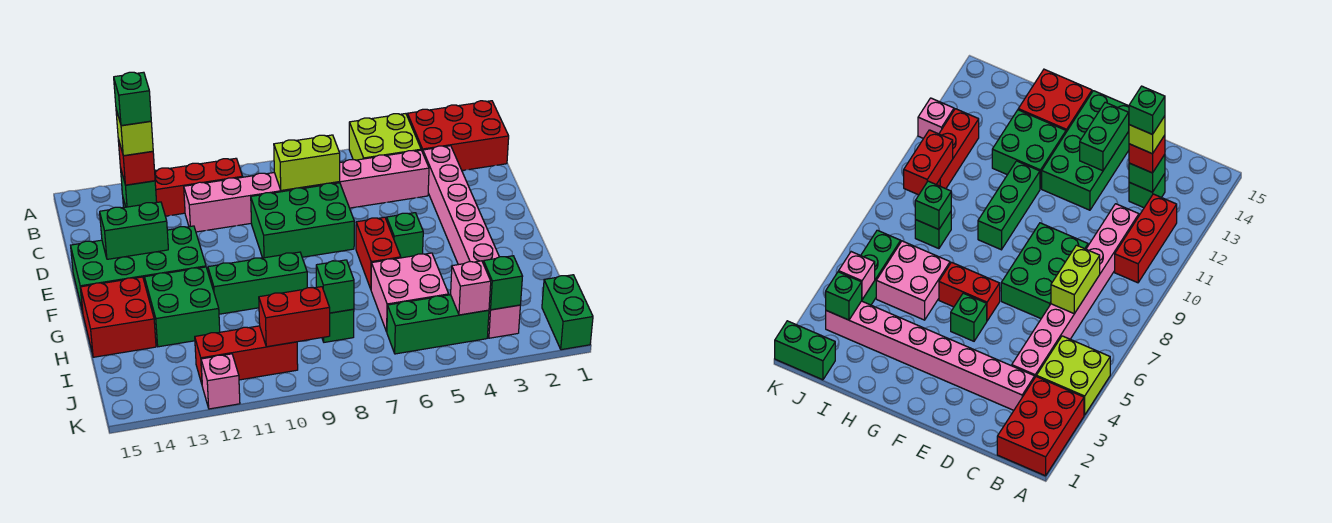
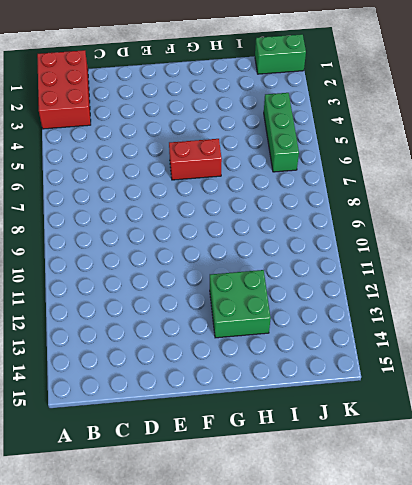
none -> lime brick A4:B5 level 1
none -> red brick B10:B12 level 1
none -> pink brick C3:J3 level 1

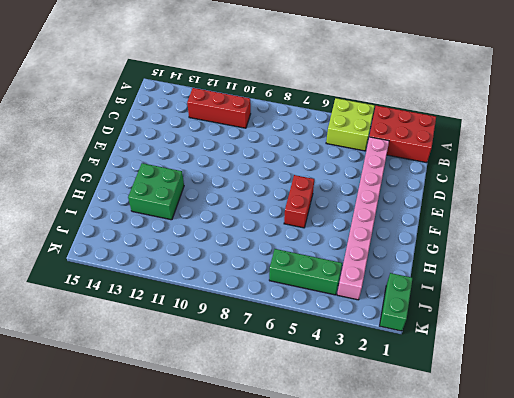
none -> pink brick C4:C11 level 1
none -> green brick C13 level 1
none -> green brick D7:E9 level 1

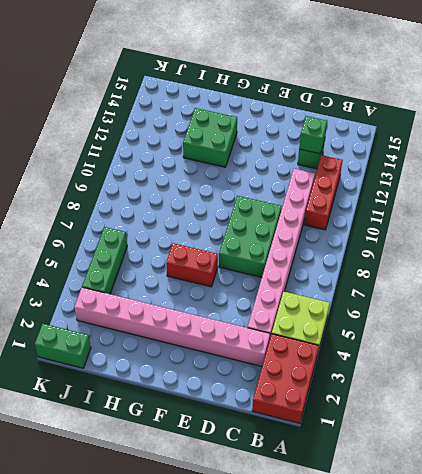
none -> green brick E12:F15 level 1
none -> green brick F5 level 1
none -> green brick G9:G11 level 1

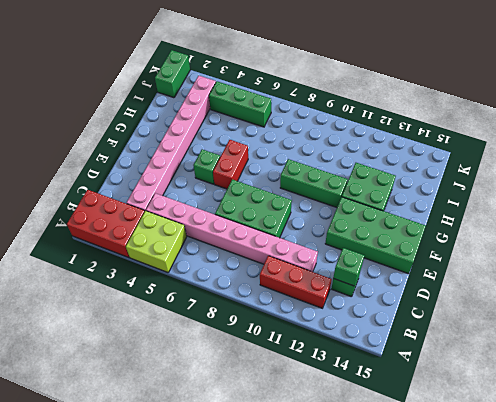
none -> red brick G14:H15 level 1
none -> pink brick H5:I6 level 1
none -> green brick I8 level 1

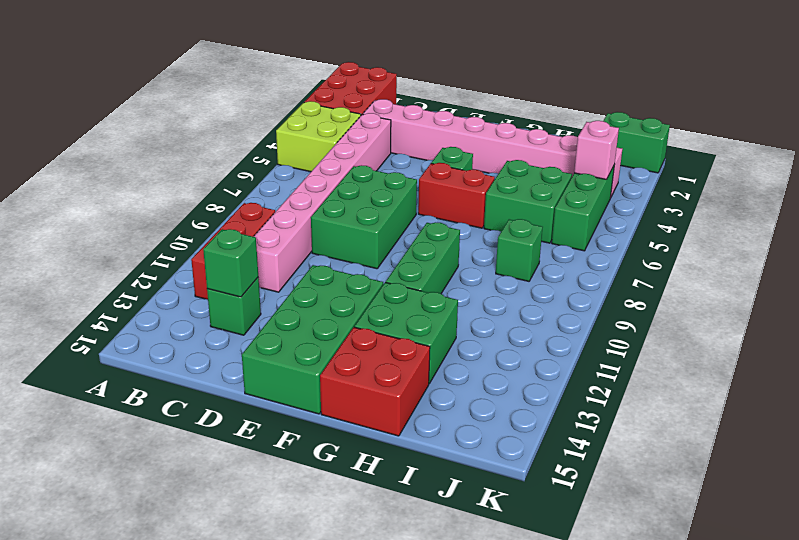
green brick H5:I6 level 1 -> pink brick H5:I6 level 1
none -> red brick J10:J12 level 1
none -> pink brick K12 level 1
none -> lime brick C7:C8 level 2

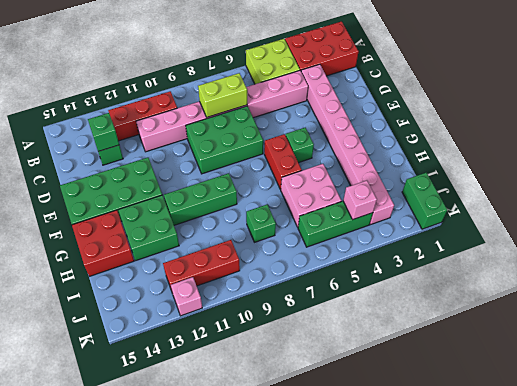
none -> green brick E13:E14 level 2
none -> green brick I8 level 2
none -> green brick J3 level 2

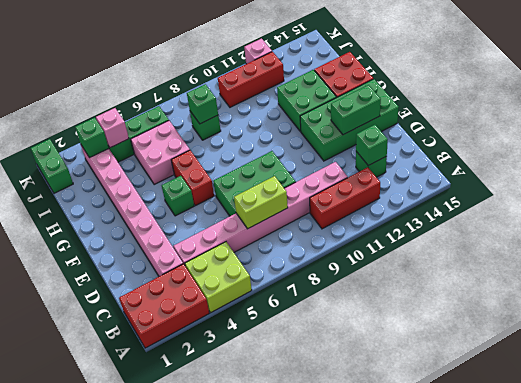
none -> green brick G9:G11 level 1
none -> red brick J9:J10 level 2
none -> red brick C13 level 3

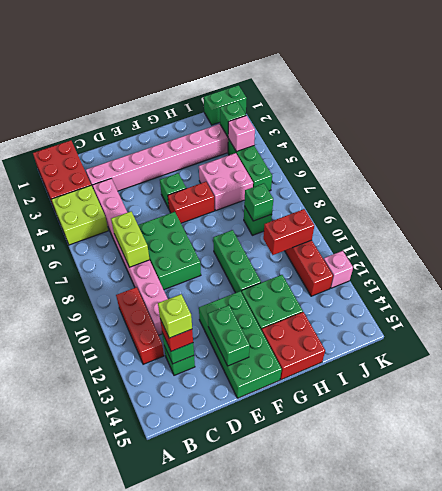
red brick I10:J10 level 2 -> red brick J9:J10 level 2
none -> green brick C13 level 5

